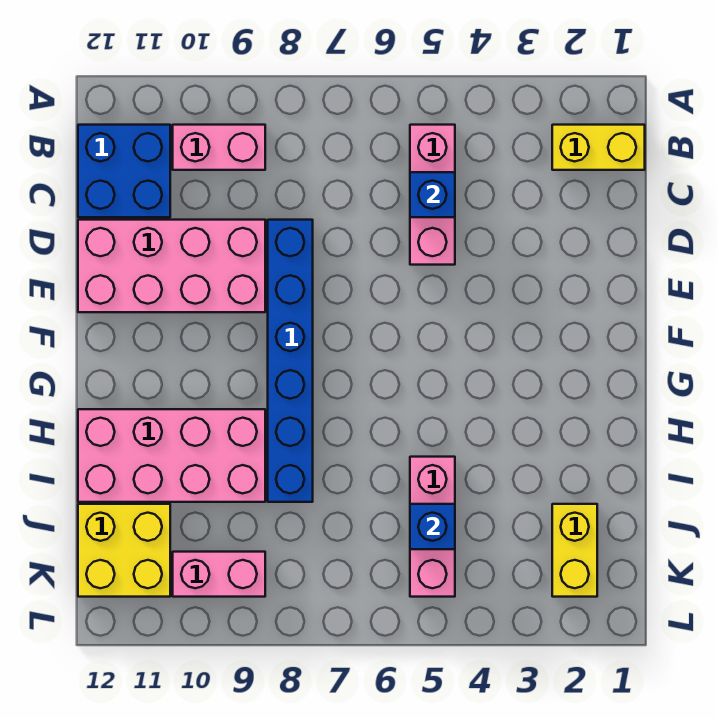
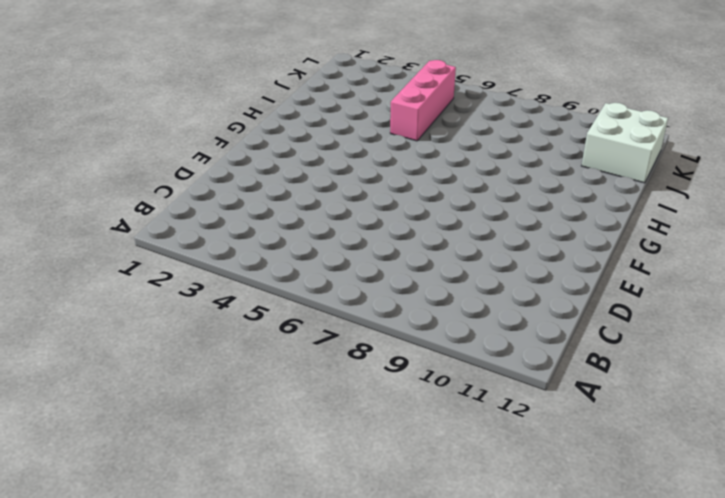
white brick J11:K12 level 1 -> yellow brick J11:K12 level 1
none -> yellow brick B1:B2 level 1
none -> pink brick B5:D5 level 1
none -> pink brick B9:B10 level 1

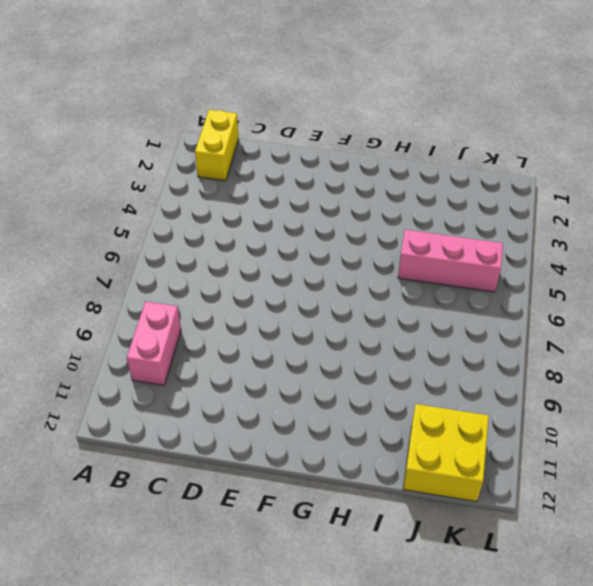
none -> pink brick B5:D5 level 1
none -> blue brick B11:C12 level 1
none -> blue brick D8:I8 level 1

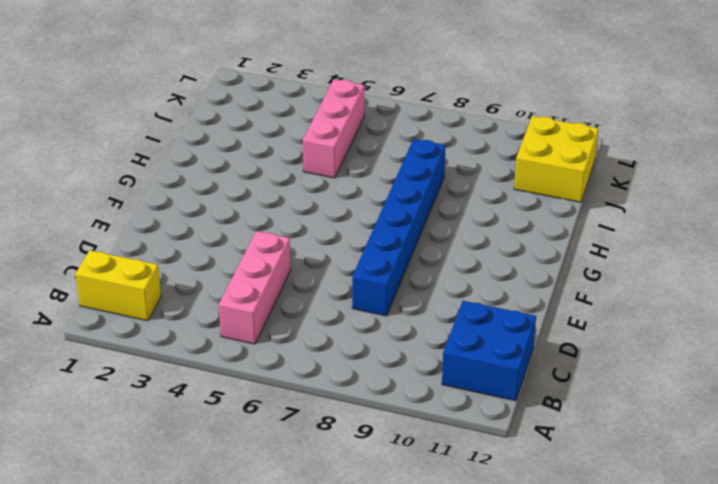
none -> pink brick B9:B10 level 1
none -> pink brick D9:E12 level 1
none -> pink brick H9:I12 level 1

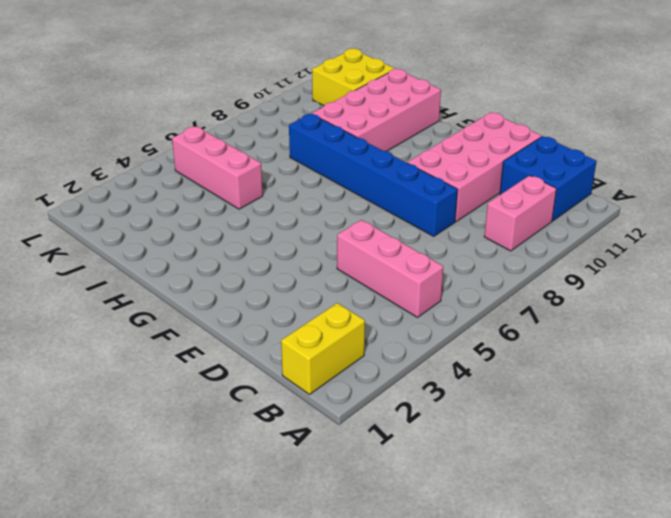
none -> yellow brick J2:K2 level 1
none -> pink brick K9:K10 level 1
none -> blue brick C5 level 2

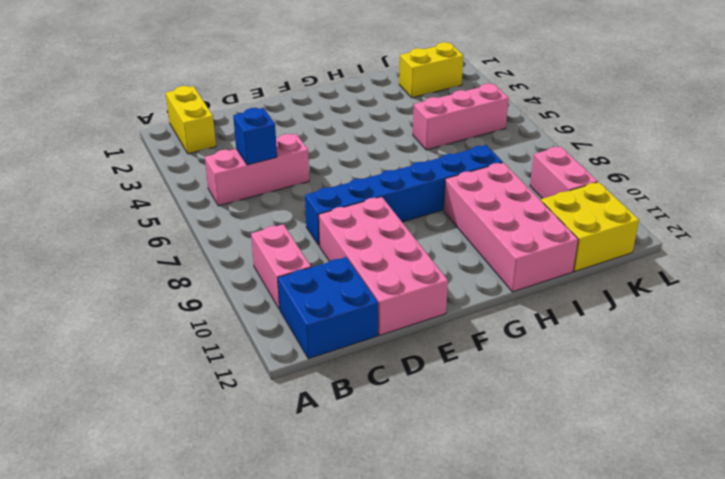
none -> blue brick J5 level 2

